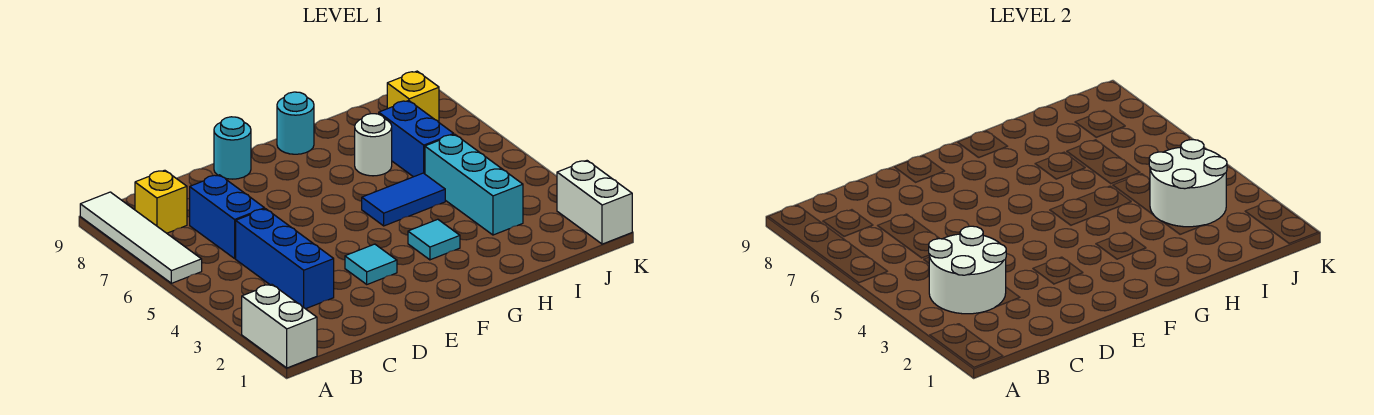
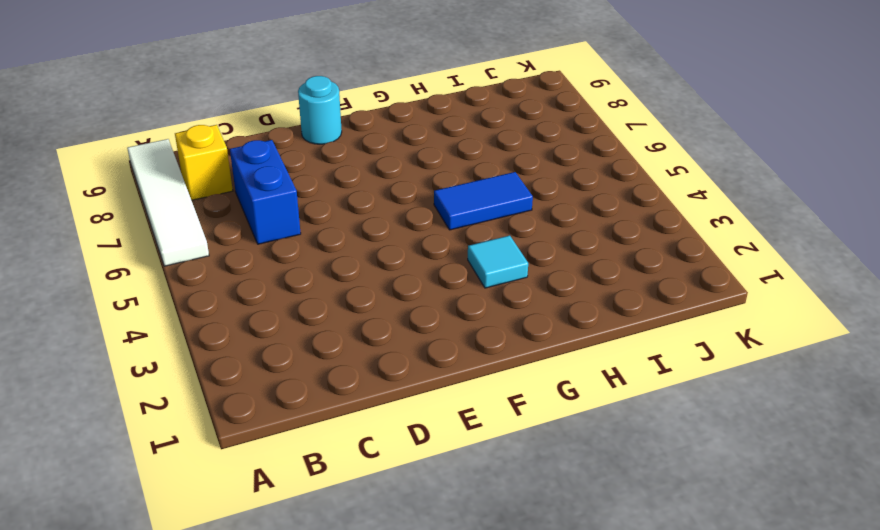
none -> white brick A1:A2 level 1
none -> blue brick C3:C5 level 1
none -> cyan tile E3 level 1

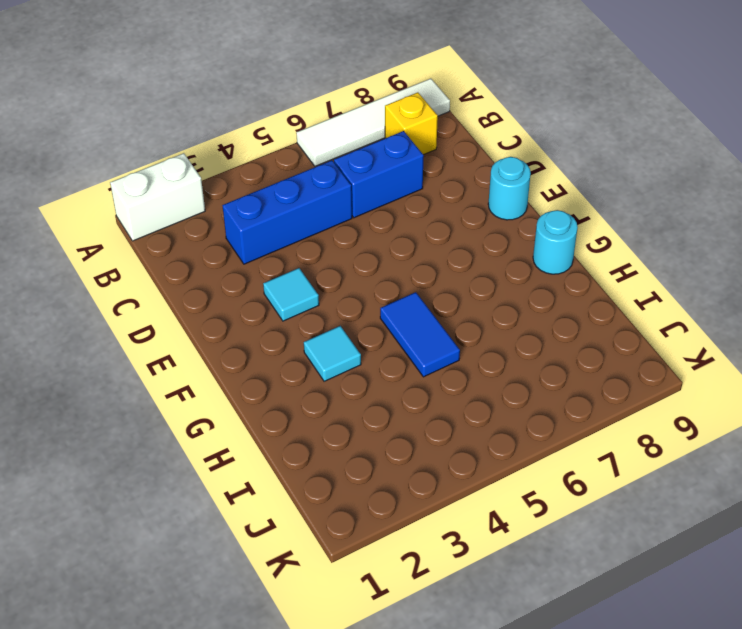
none -> white round brick H7 level 1
none -> cyan brick I3:I5 level 1
none -> blue brick I6:I7 level 1

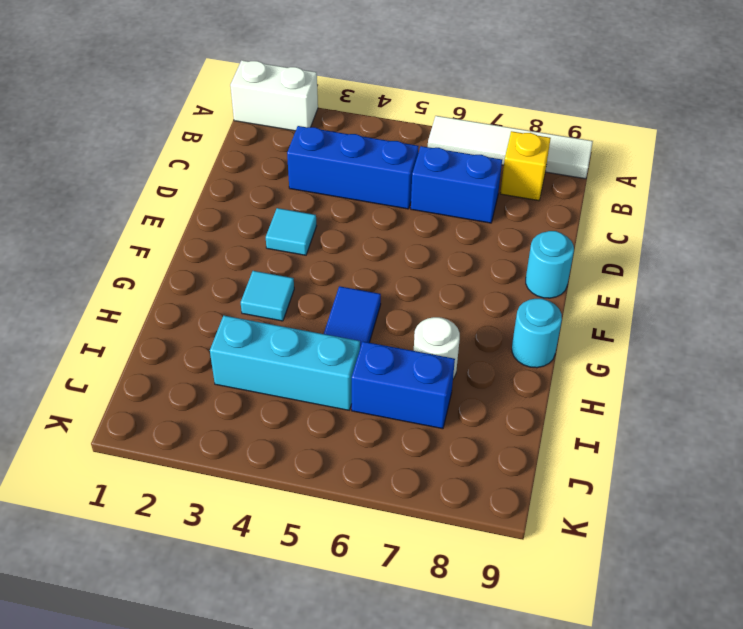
none -> yellow brick J8 level 1
none -> white brick K1:K2 level 1
none -> white round brick B3:C4 level 2

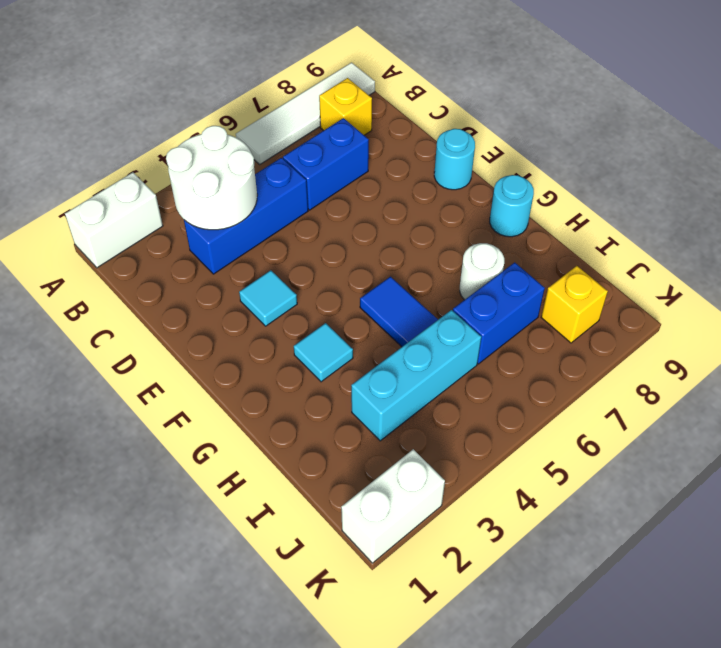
none -> white round brick I3:J4 level 2

